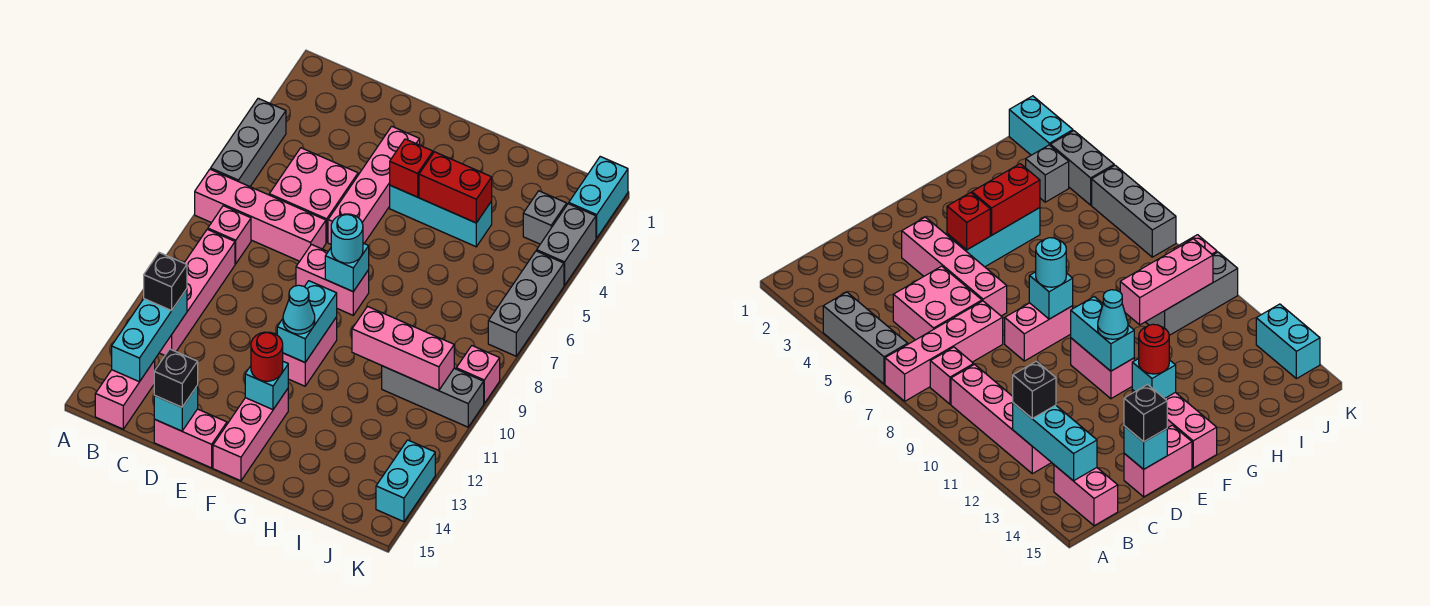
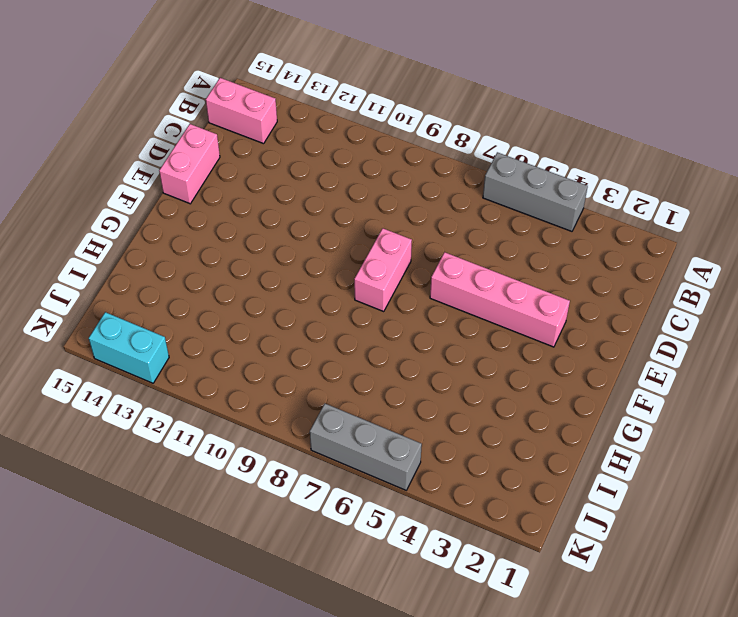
none -> pink brick A7:D7 level 1
none -> pink brick B8 level 1
none -> pink brick B9:B12 level 1
none -> pink brick C5:D6 level 1

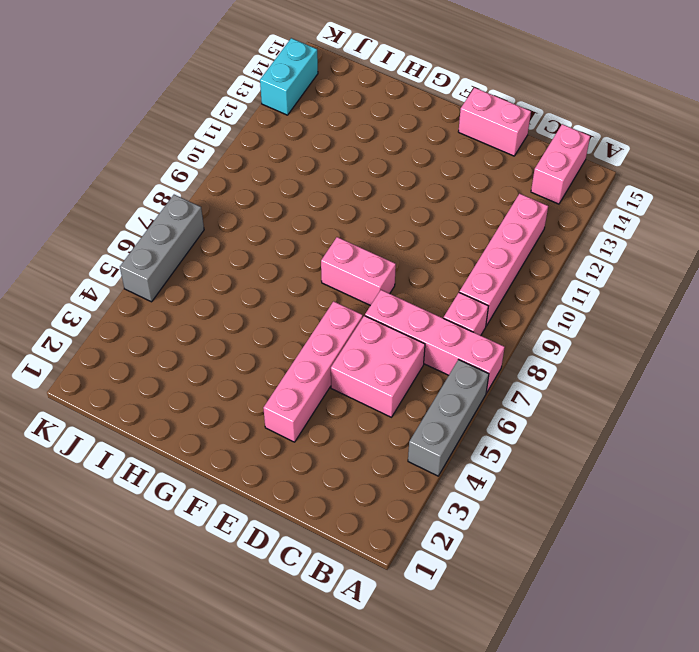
none -> cyan brick F4:H4 level 1
none -> pink brick F10:F11 level 1
none -> pink brick F13:F15 level 1
none -> grey brick I10:K10 level 1

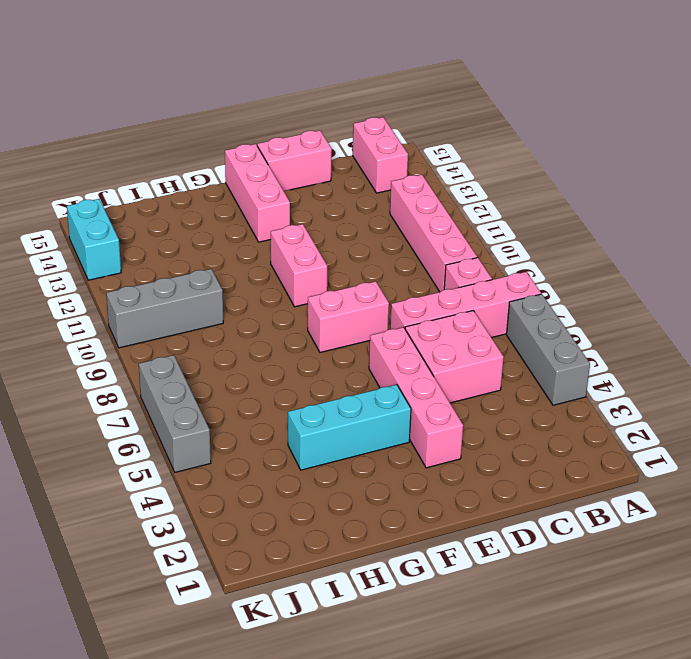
none -> grey brick J3 level 1
none -> cyan brick K1:K2 level 1
none -> grey brick K3:K4 level 1
none -> pink brick K9 level 1

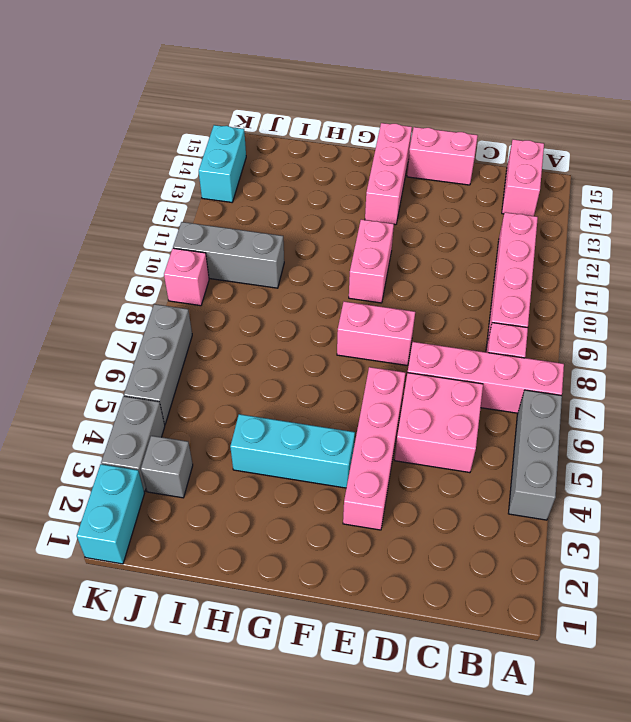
none -> cyan brick B12:B14 level 2
none -> cyan brick D15 level 2
none -> red brick F4 level 2
none -> cyan brick F8 level 2

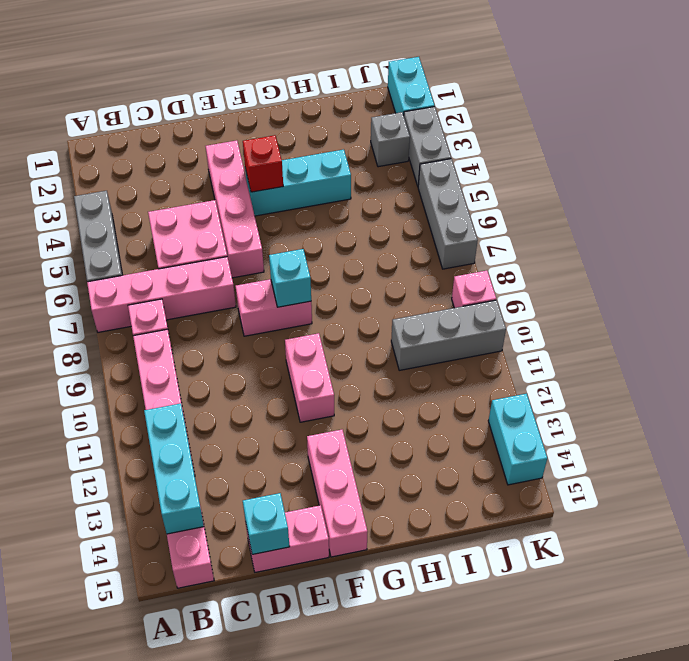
none -> cyan brick F10:F11 level 2
none -> cyan brick F13 level 2
none -> red brick G4:H4 level 2
none -> pink brick H10:J10 level 2

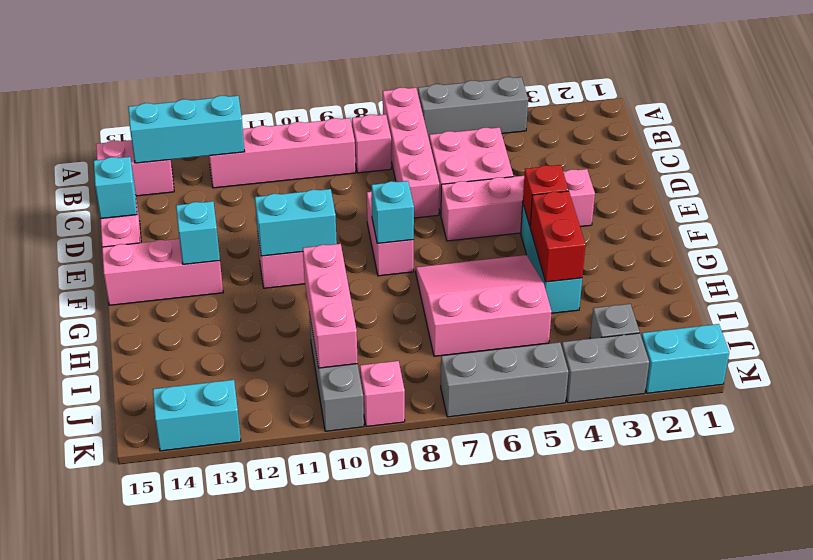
pink slope G5:I7 level 1 top I -> none
none -> black brick B12 level 3
none -> black brick D15 level 3
none -> cyan round brick F8 level 3
none -> cyan cone F11 level 3

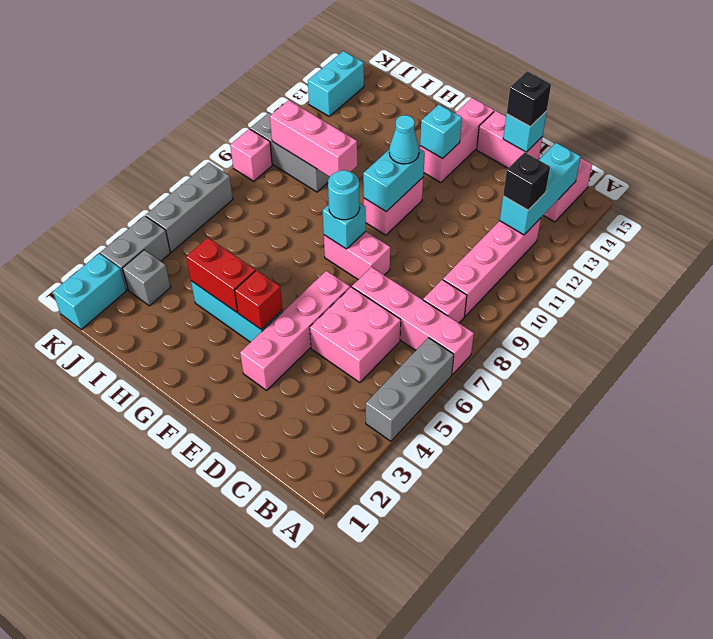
none -> red round brick F13 level 3

